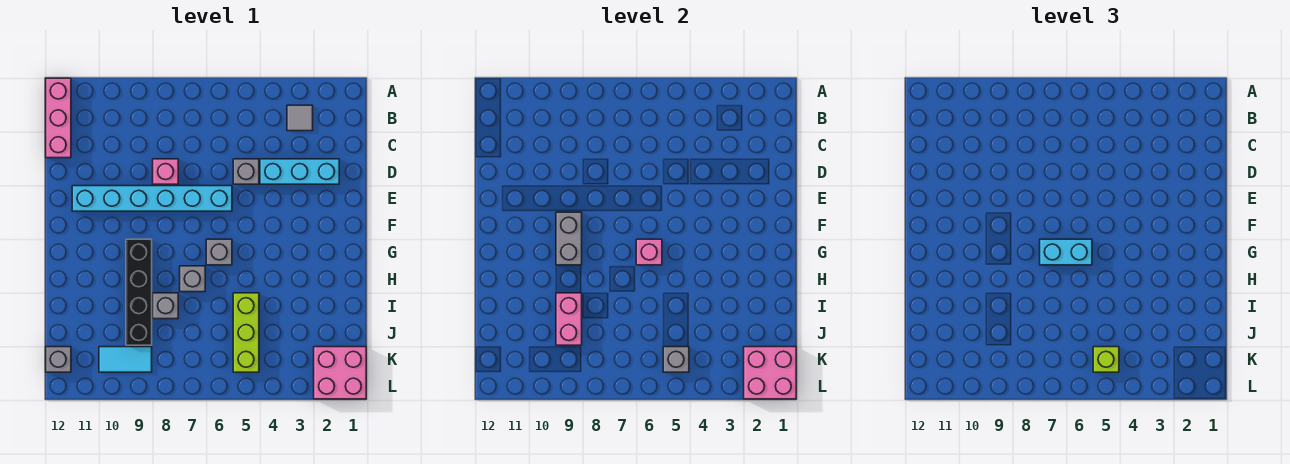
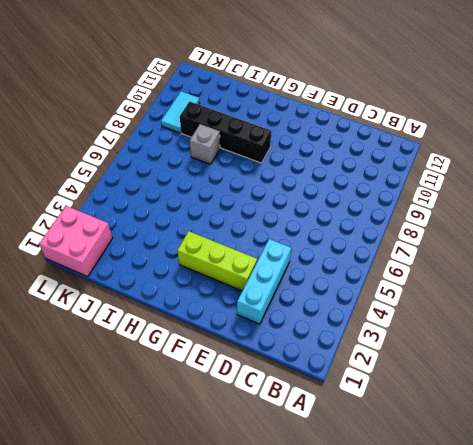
lime brick E3:G3 level 1 -> lime brick I5:K5 level 1
none -> pink brick A12:C12 level 1
none -> grey tile B3 level 1
none -> grey brick D5 level 1

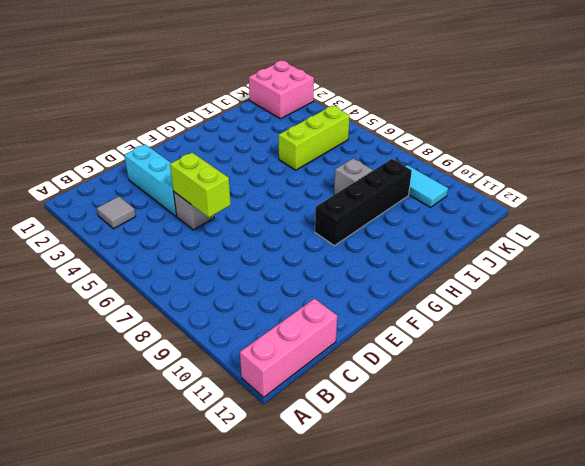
lime brick D5:D6 level 2 -> none
none -> pink brick D8 level 1
none -> cyan brick E6:E11 level 1
none -> grey brick G6 level 1

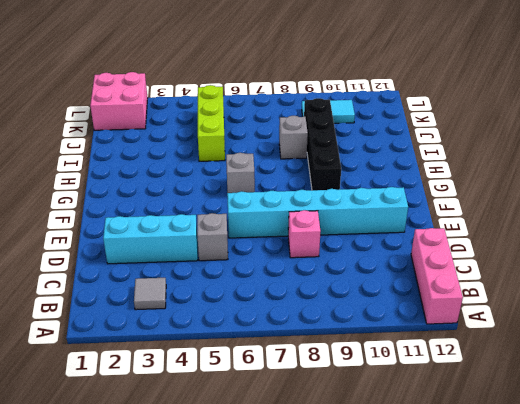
none -> grey brick H7 level 1
none -> grey brick K12 level 1
none -> grey brick F9:G9 level 2

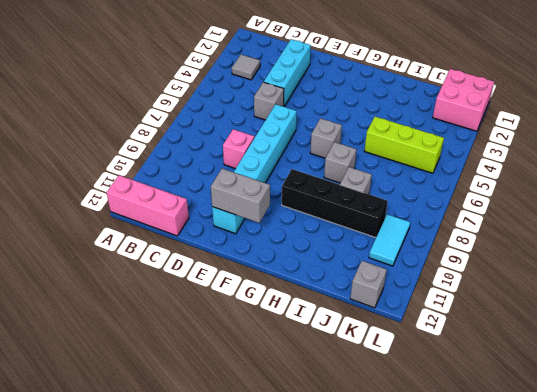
grey brick E11:F11 level 2 -> grey brick F9:G9 level 2
none -> pink brick G6 level 2
none -> pink brick I9:J9 level 2
none -> pink brick K1:L2 level 2

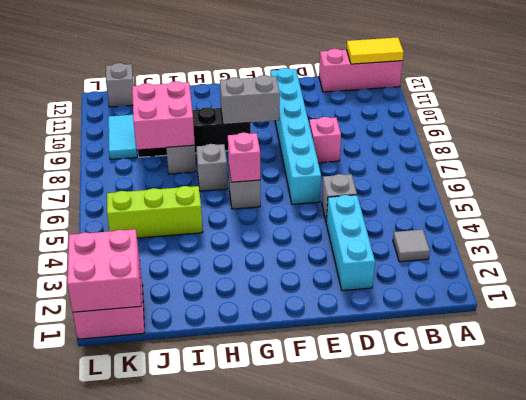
yellow tile A12:B12 level 2 -> none
pink brick I8:J9 level 2 -> pink brick I9:J9 level 2
none -> grey brick K5 level 2
none -> cyan brick G6:G7 level 3
none -> lime brick K5 level 3

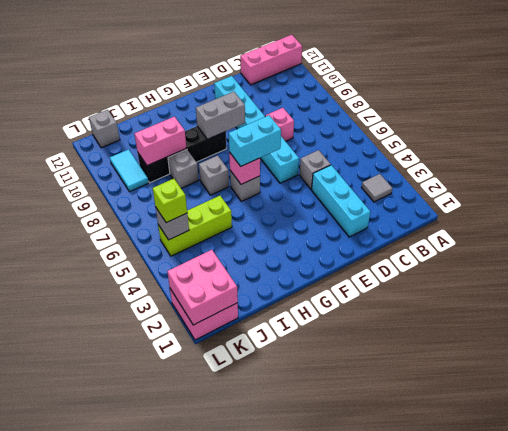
cyan brick F6:G6 level 3 -> cyan brick G6:G7 level 3

